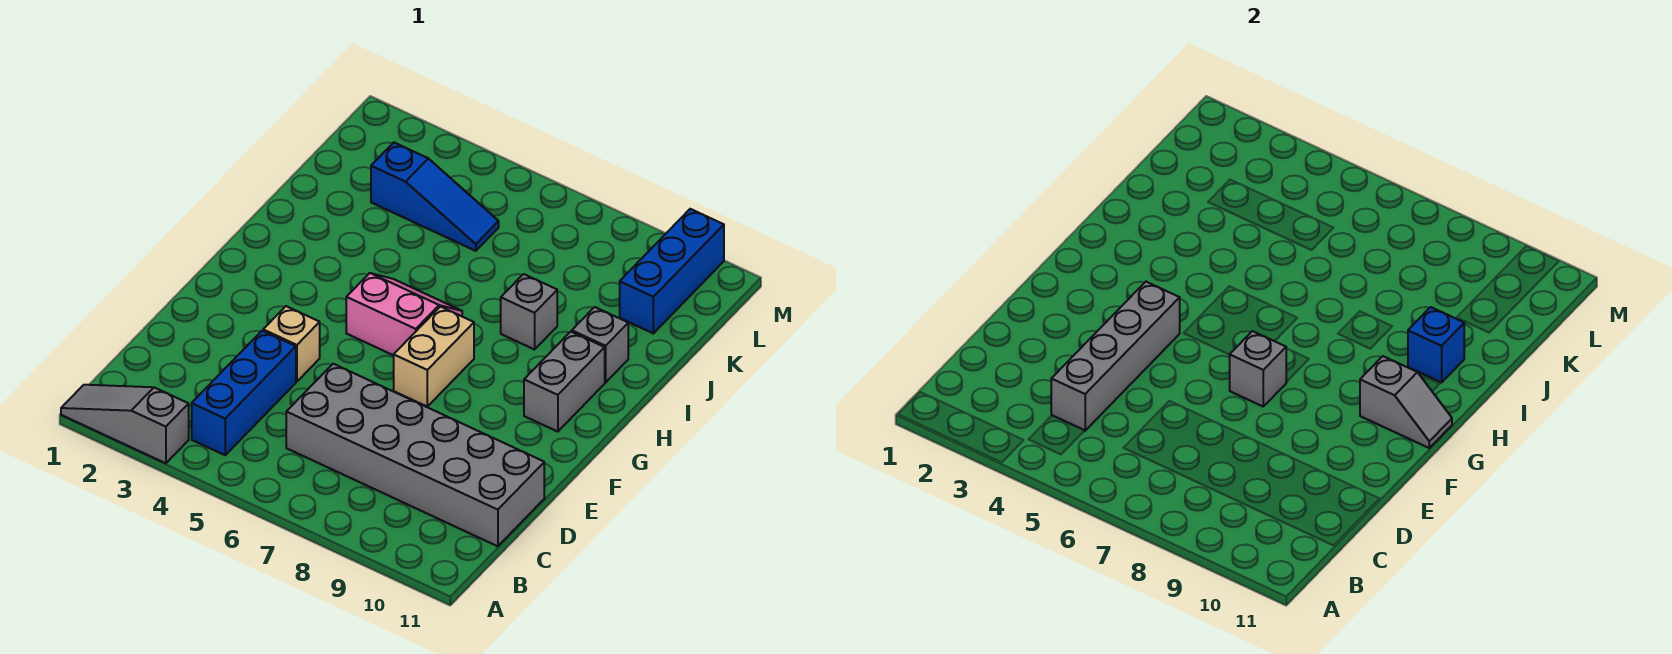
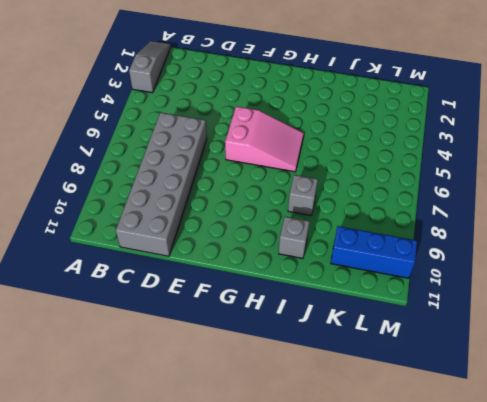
pink slope F5:H6 level 1 top F -> pink slope G5:H6 level 1 top G
none -> blue brick B4:D4 level 1
none -> tan brick E4 level 1
none -> tan brick F7:G7 level 1

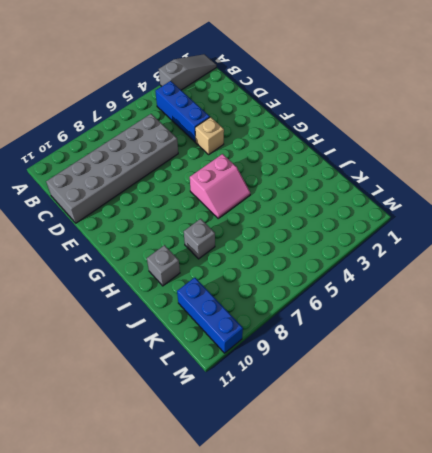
none -> tan brick F7:G7 level 1
none -> grey brick G10:H10 level 1
none -> blue slope K3:K5 level 1 top 3

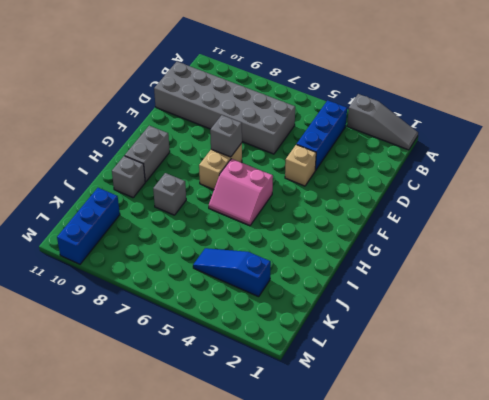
none -> grey brick C4:F4 level 2
none -> grey slope G10:G11 level 2 top 10
none -> blue brick I10 level 2

